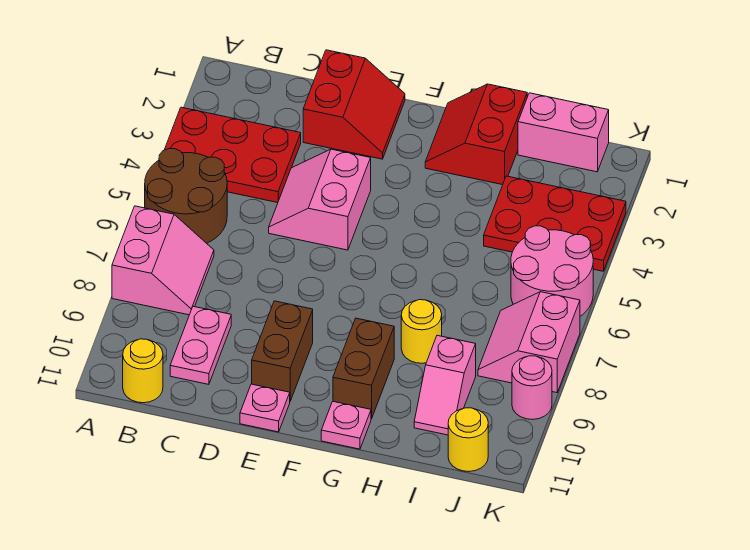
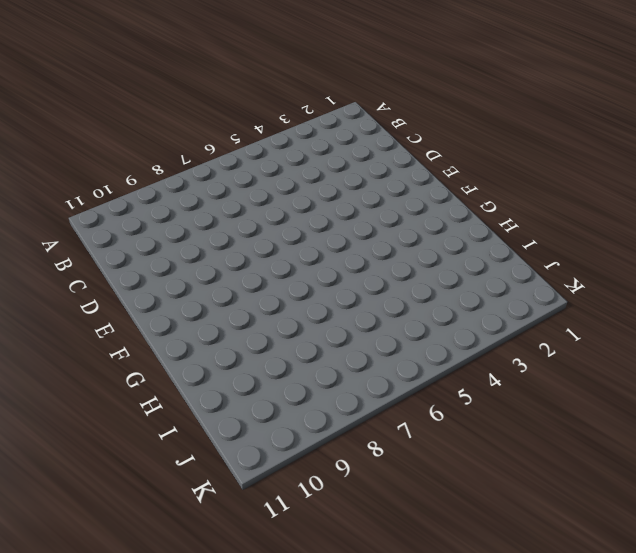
none -> red plate A3:C4 level 1
none -> brown round brick A5:B6 level 1
none -> pink slope A7:B8 level 1 top A

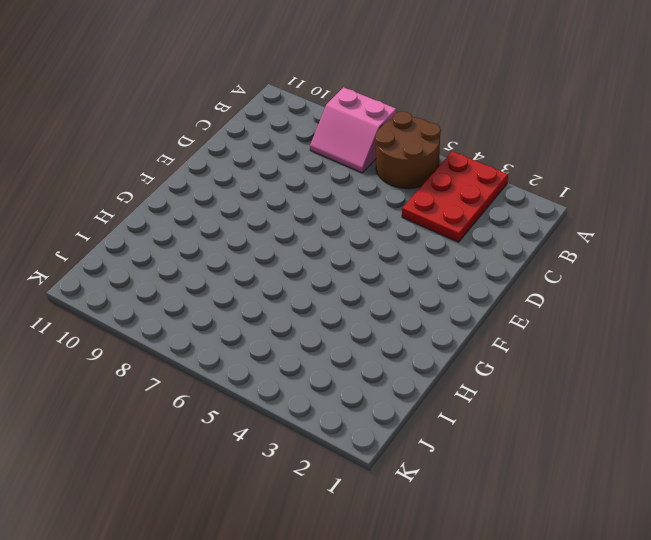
none -> yellow round brick B11 level 1
none -> pink plate C9:C10 level 1
none -> red slope D1:E2 level 1 top D

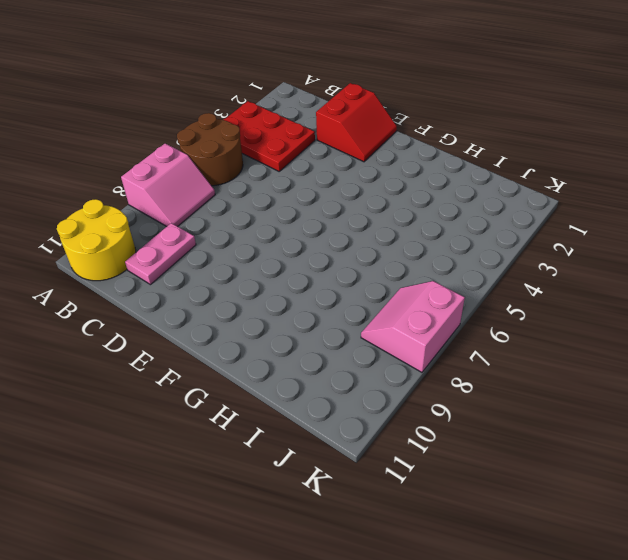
yellow round brick A10:B11 level 1 -> yellow round brick B11 level 1
none -> pink slope D4:E5 level 1 top E
none -> brown brick E9:E10 level 1
none -> pink plate E11 level 1

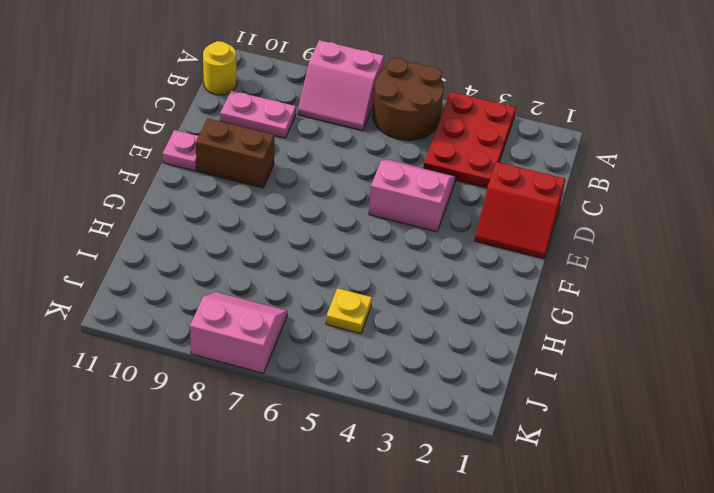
yellow plate I5 level 1 -> none
none -> red slope G1:H2 level 1 top H
none -> brown brick G9:G10 level 1
none -> pink plate G11 level 1

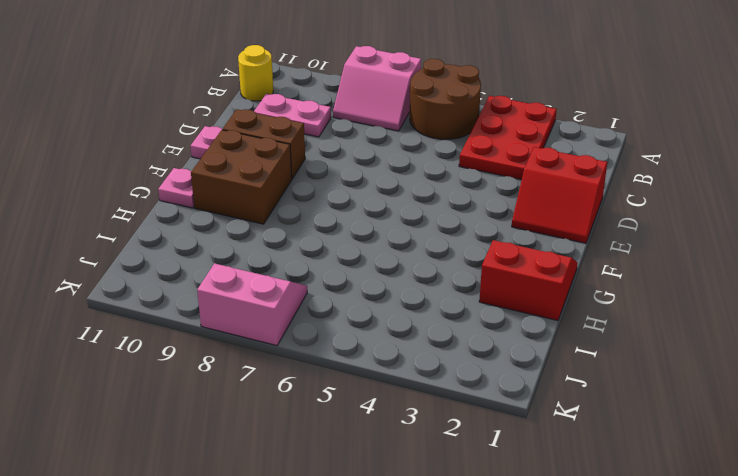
brown brick F9:G10 level 1 -> brown brick G9:G10 level 1
none -> pink slope D4:E5 level 1 top E
none -> yellow round brick H8 level 1
none -> pink brick I1:J1 level 1

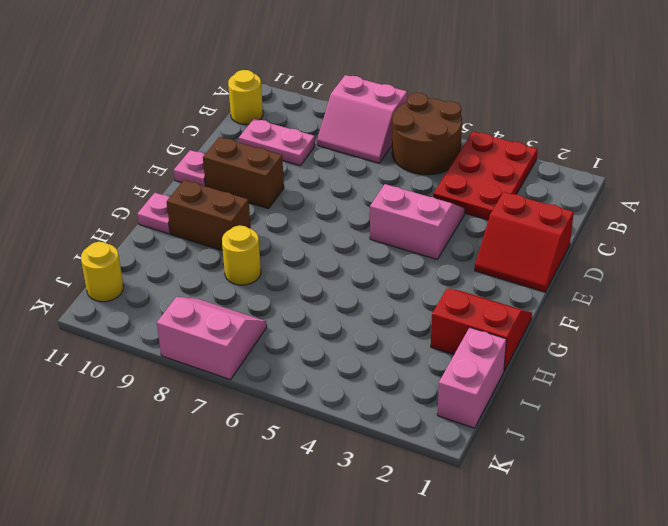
none -> red plate I3:K4 level 1
none -> pink slope I9:I10 level 1 top 9
none -> pink round brick J5:K6 level 1

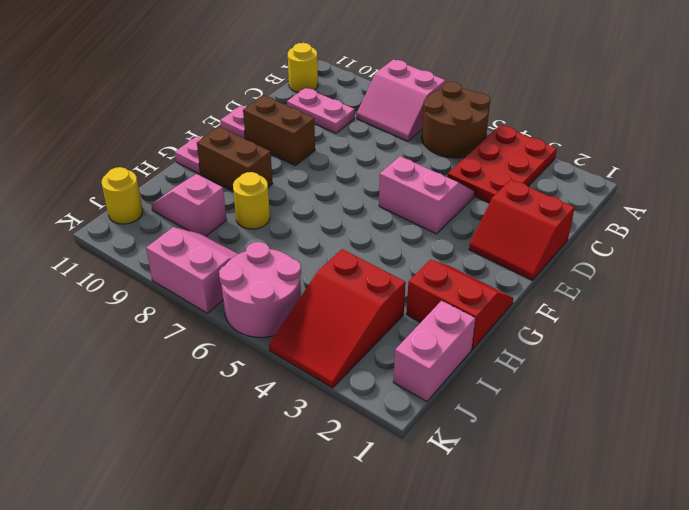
red slope I3:K4 level 1 top I -> red plate I3:K4 level 1
none -> pink round brick K9 level 1

